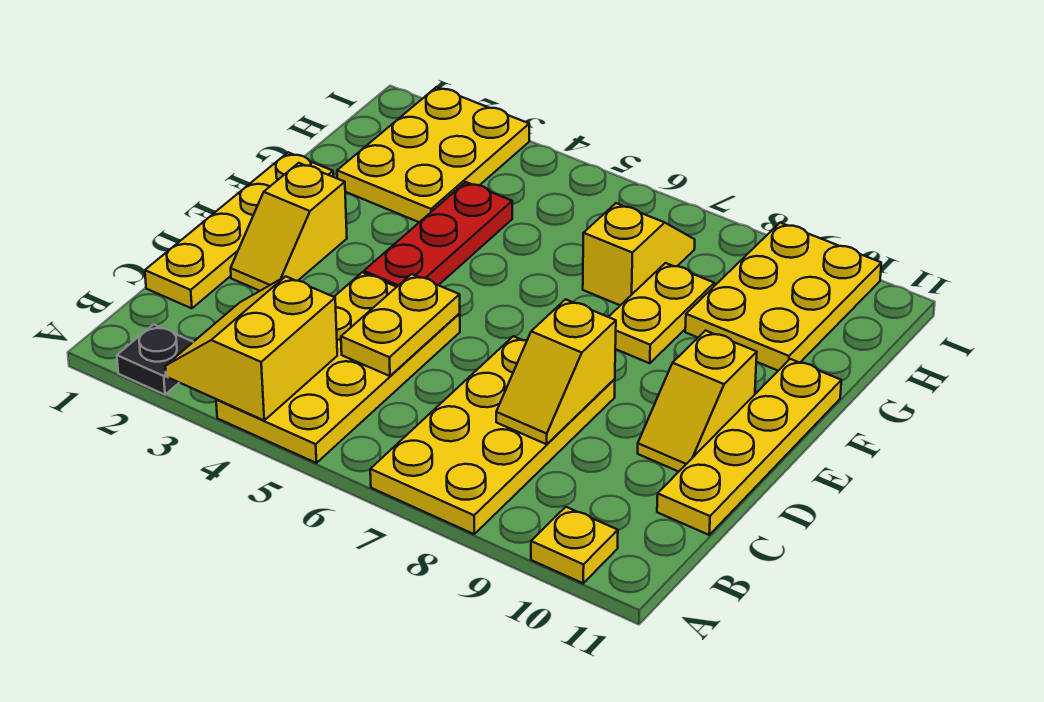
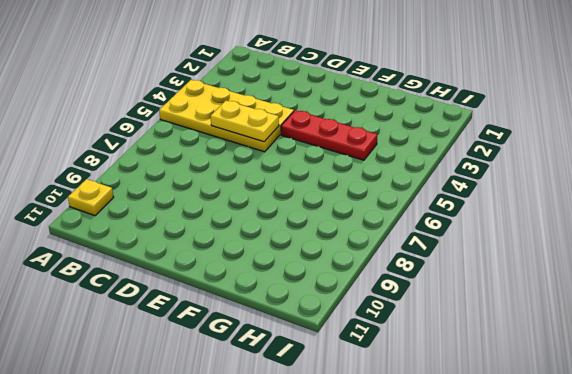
none -> black plate A2 level 1
none -> yellow plate A7:D8 level 1
none -> yellow plate C1:F1 level 1

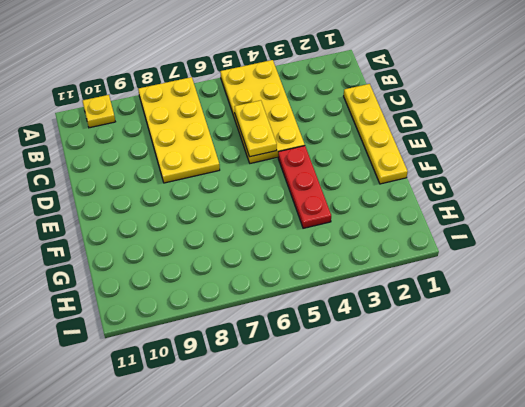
none -> black plate A2 level 1
none -> yellow plate C11:F11 level 1
none -> yellow slope D2:E2 level 1 top E

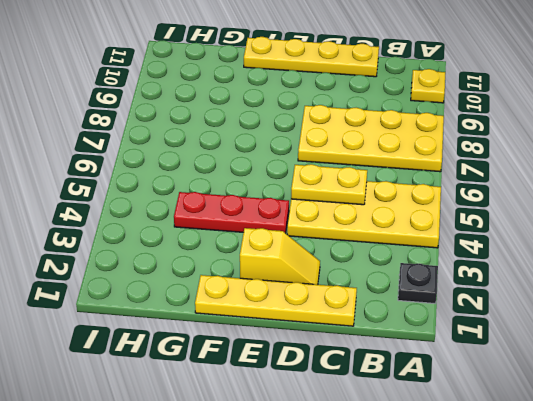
none -> yellow slope D10:E10 level 1 top E
none -> yellow plate F8:G8 level 1
none -> yellow plate G2:I3 level 1

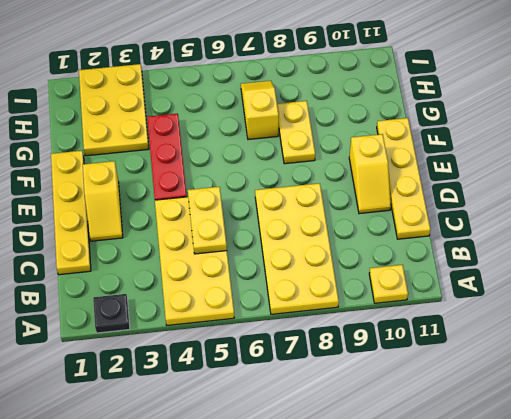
none -> yellow plate G9:I10 level 1
none -> yellow slope A3:B4 level 2 top 4
none -> yellow slope C8:D8 level 2 top D

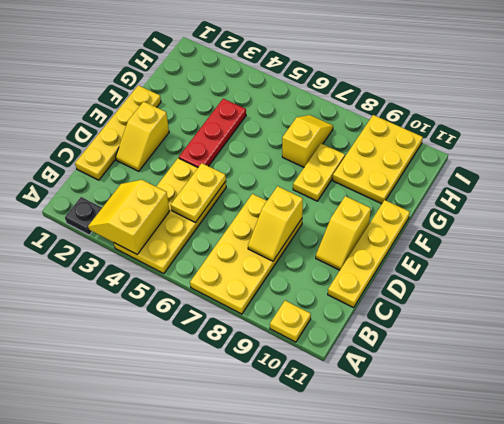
none -> yellow plate G2:I3 level 1

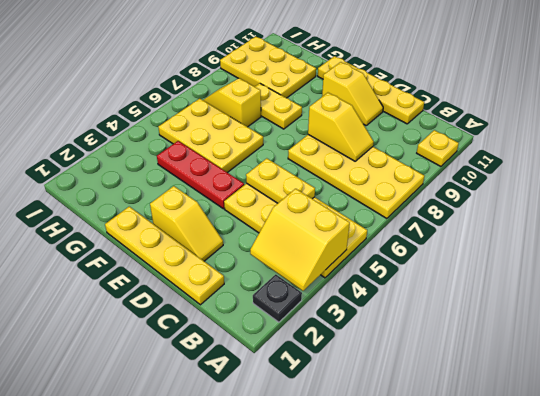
yellow plate F5:H6 level 1 -> yellow plate G2:I3 level 1

